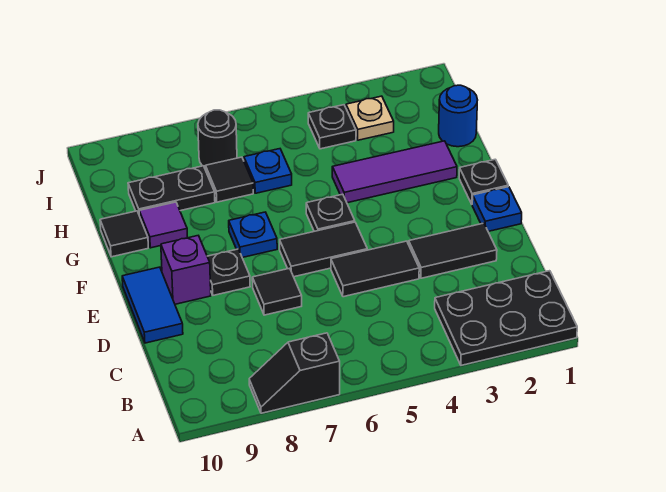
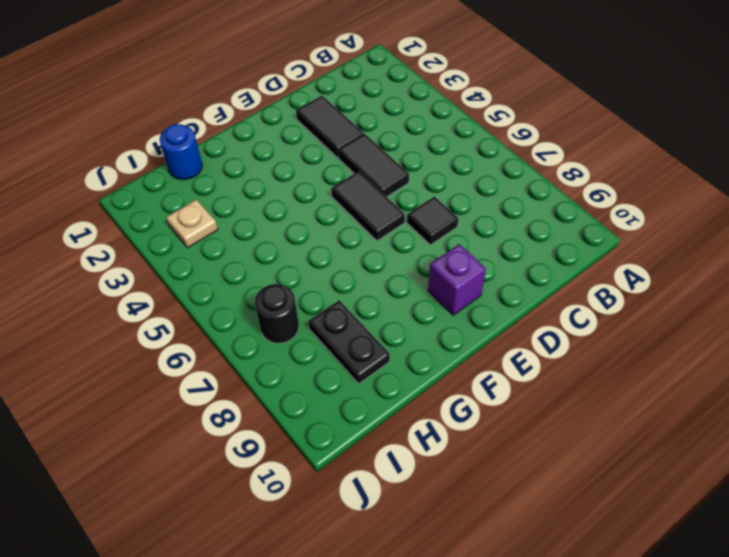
none -> black plate A1:B3 level 1
none -> black slope A7:A8 level 1 top 7
none -> blue tile D10:E10 level 1

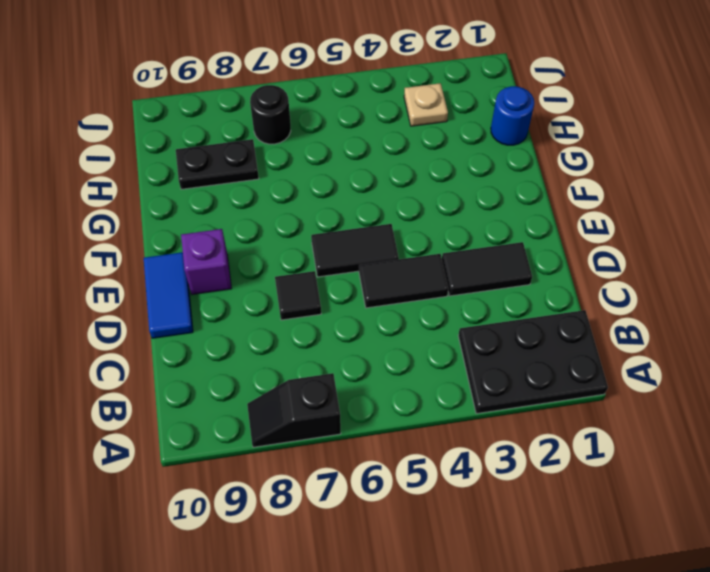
none -> blue plate E1 level 1
none -> black plate E8 level 1
none -> black plate F1 level 1

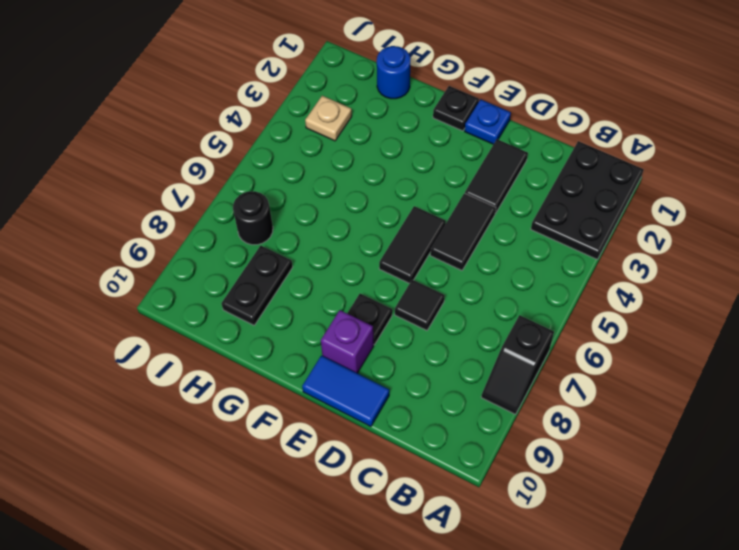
none -> black plate F5 level 1
none -> blue plate F7 level 1
none -> purple tile G2:G4 level 1

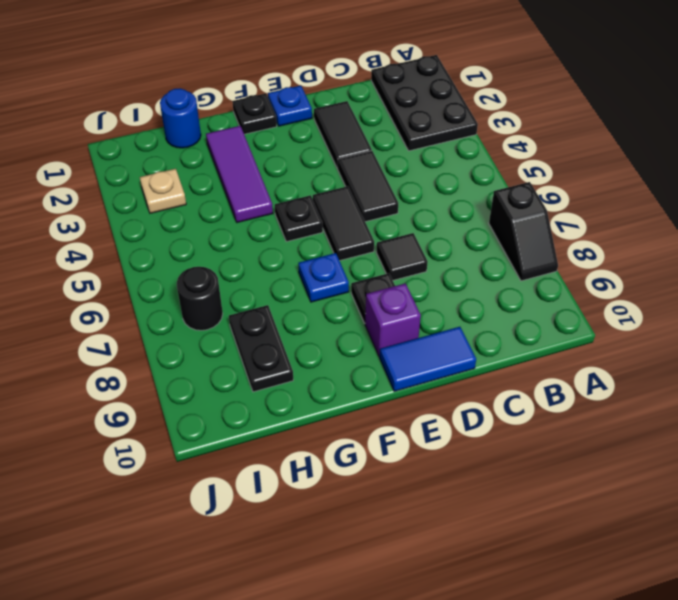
none -> purple tile G9 level 1
none -> black tile G10 level 1
none -> blue plate H6 level 1

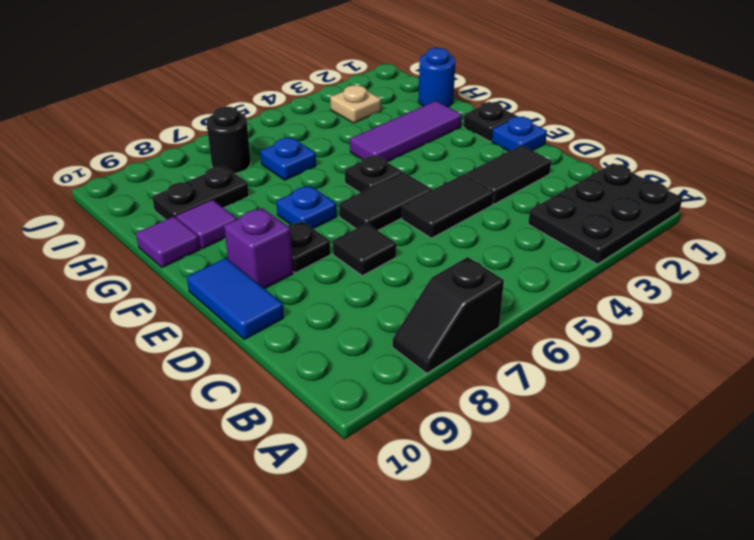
purple tile G10 level 1 -> black tile G10 level 1
none -> black tile H7 level 1
none -> black plate I4 level 1

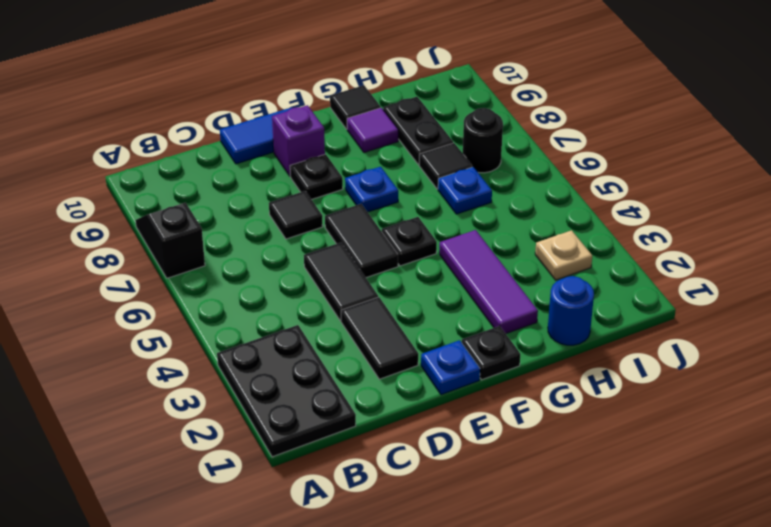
none -> black plate I4 level 1

